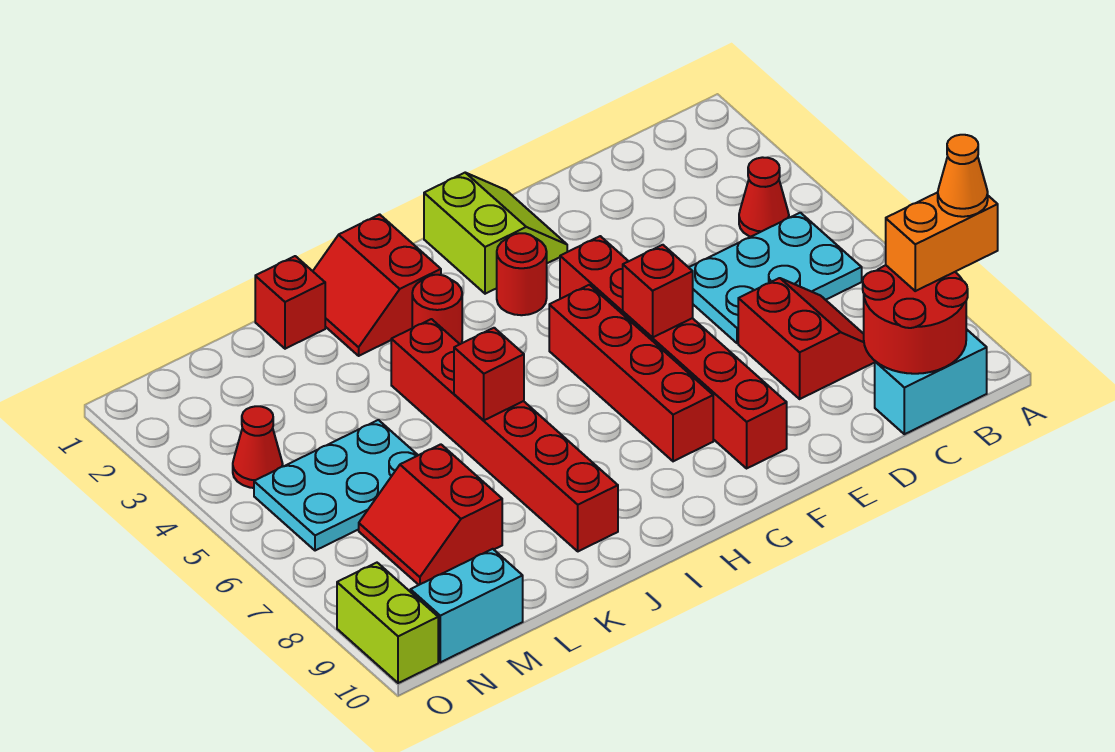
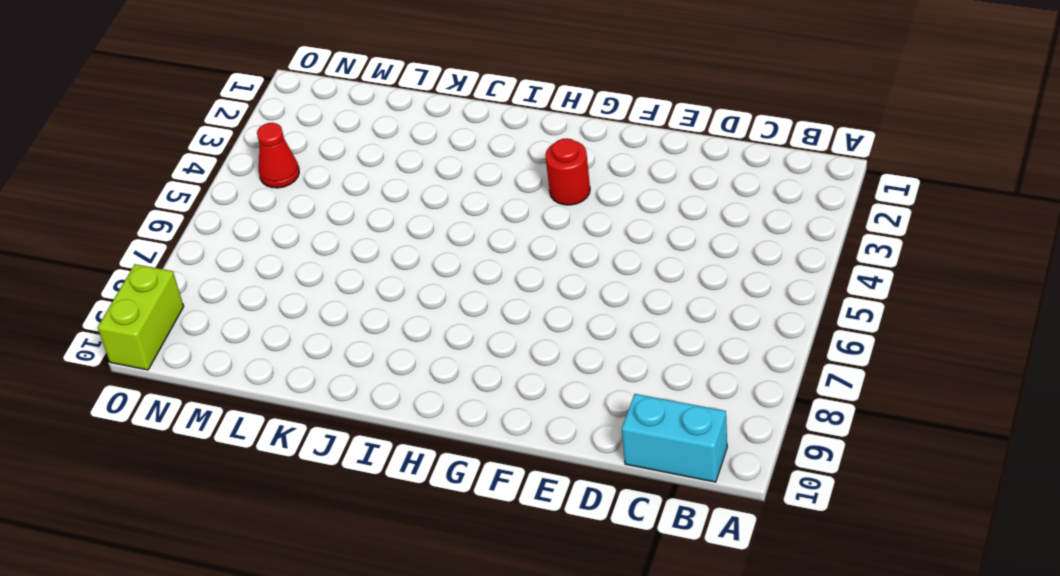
none -> red cone B4 level 1
none -> cyan plate B5:D6 level 1
none -> red slope C7:D8 level 1 top D

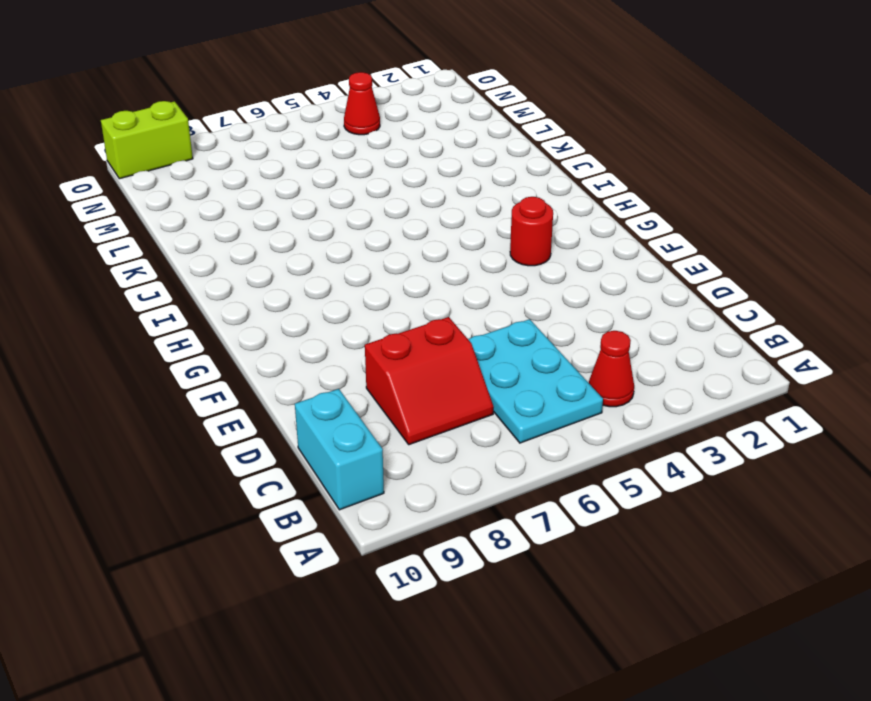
none -> lime slope F1:G2 level 1 top G
none -> red brick F4:F9 level 1
none -> red brick G5:G8 level 1

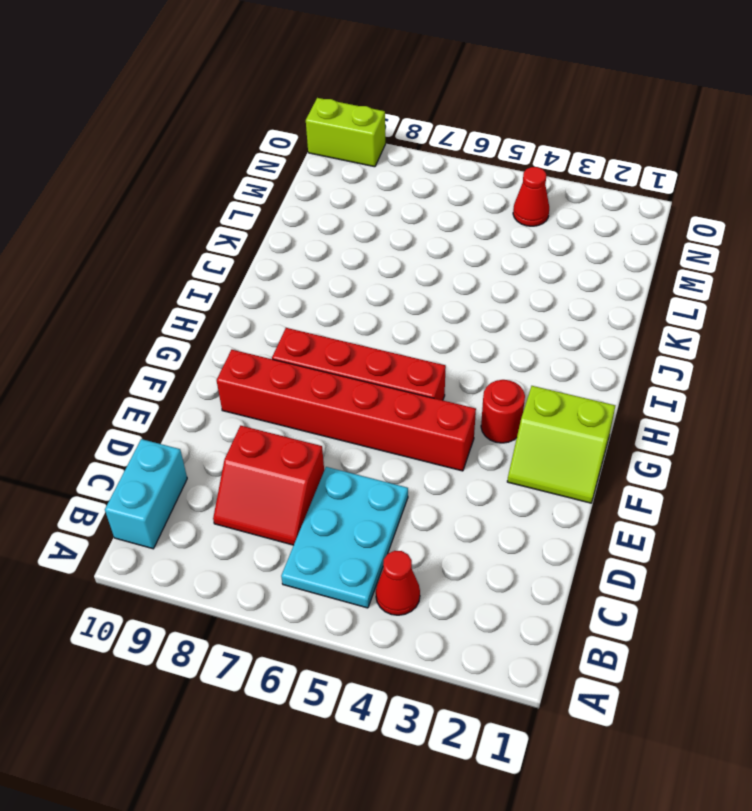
none -> red slope I1:J2 level 1 top I
none -> red round brick I3 level 1
none -> red brick J4:J9 level 1

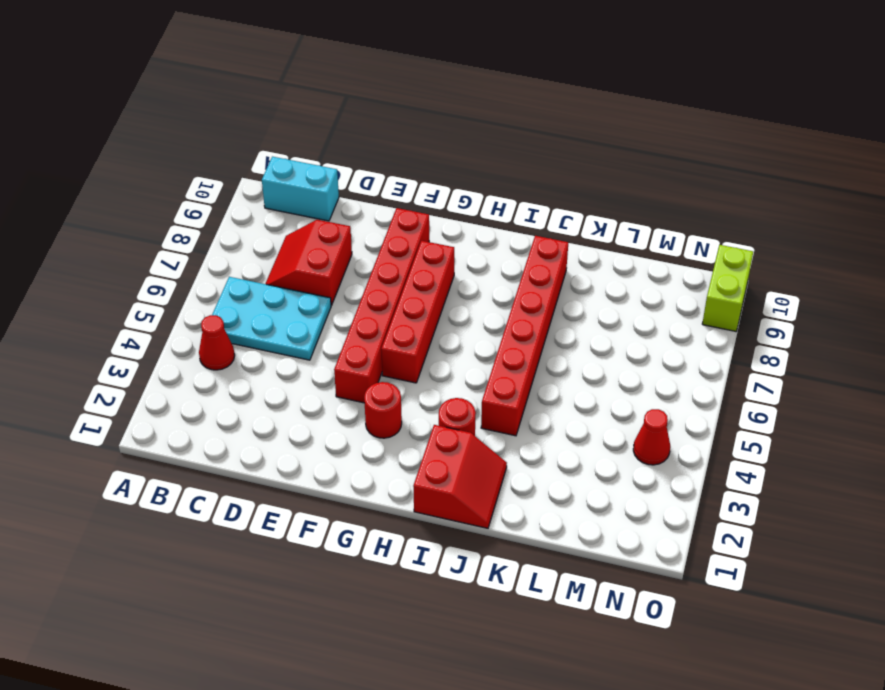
none -> lime slope F1:G2 level 1 top G
none -> red brick K1 level 1
none -> cyan plate L5:N6 level 1

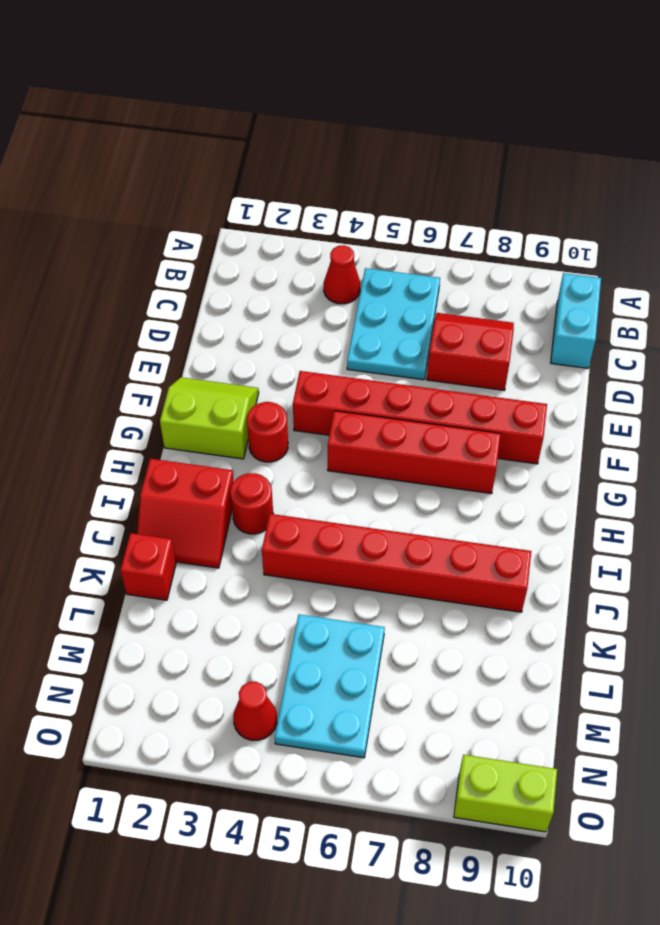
none -> red slope L7:M8 level 1 top L
none -> cyan brick M10:N10 level 1
none -> red round brick B9:C10 level 2

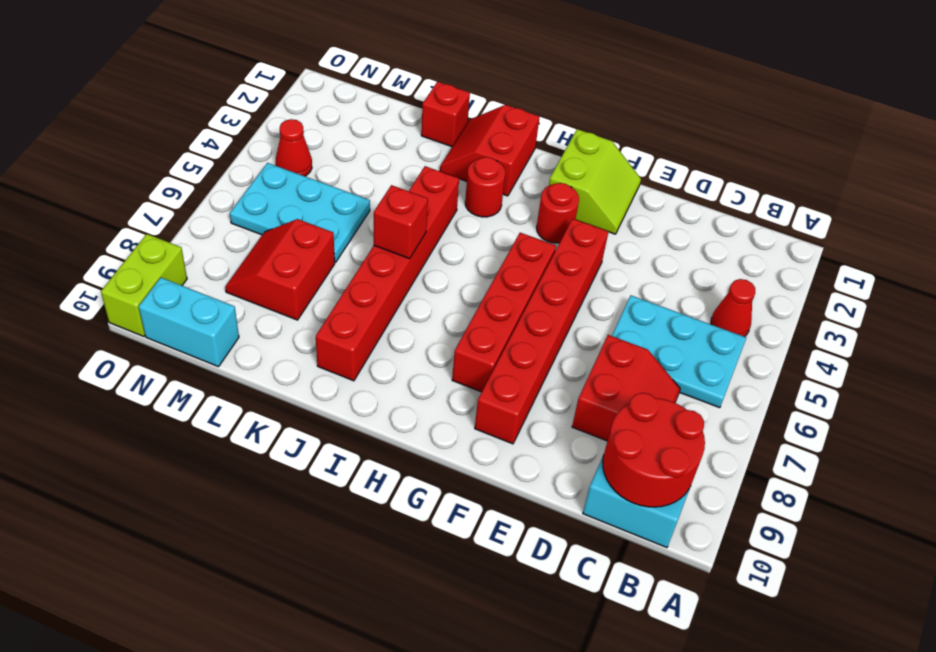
none -> red brick F6 level 2
none -> orange brick A9:B9 level 3
none -> orange cone A9 level 4

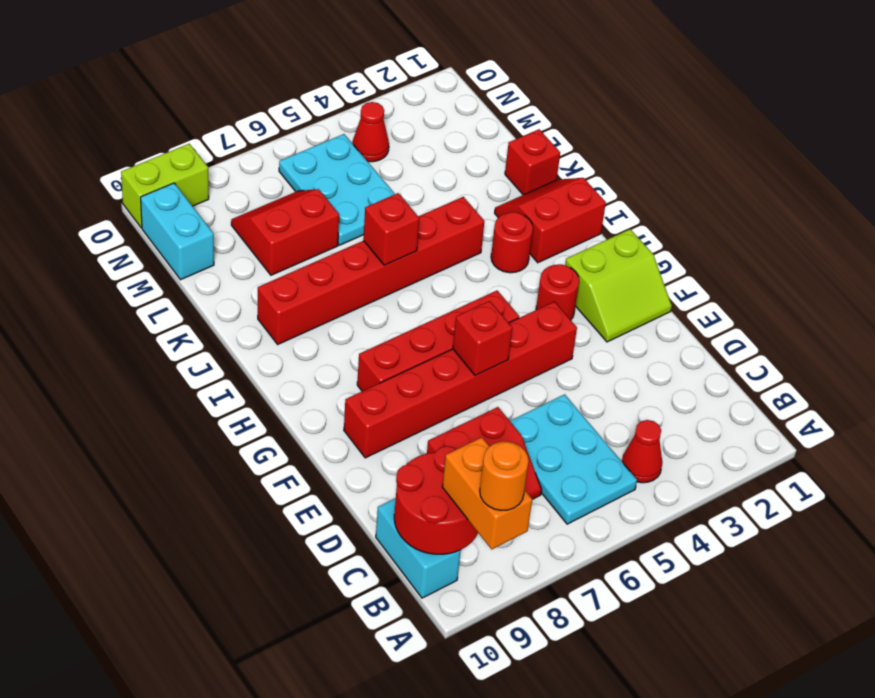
orange round brick A9 level 4 -> orange cone A9 level 4

